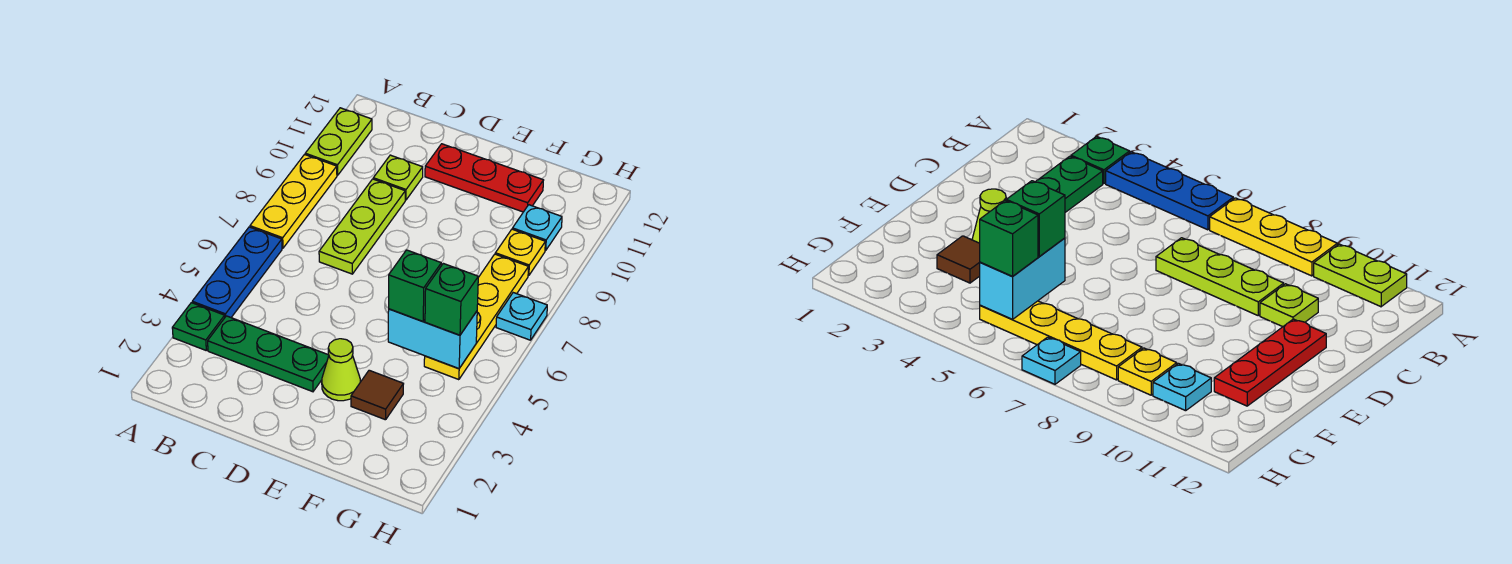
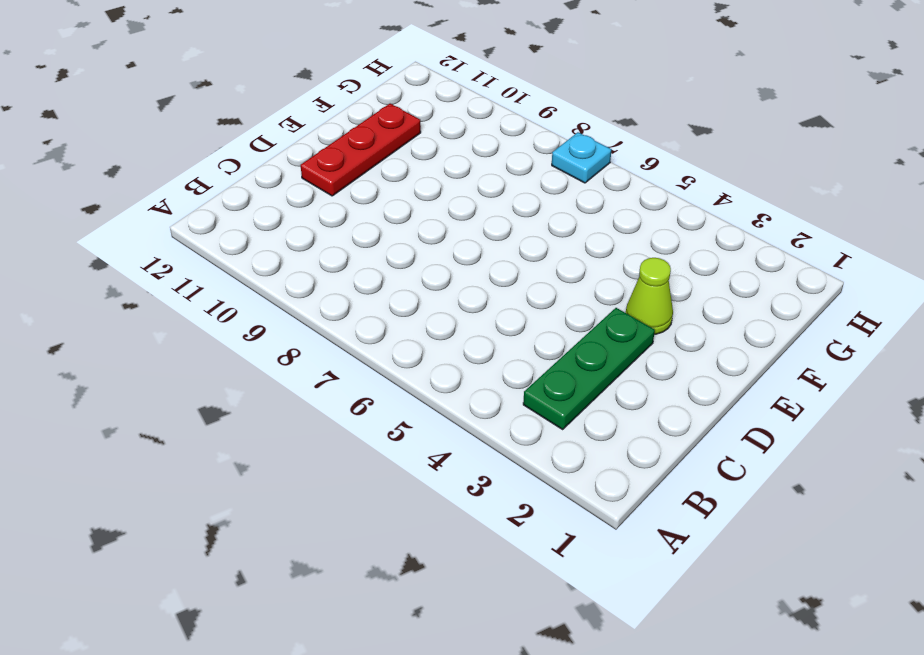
none -> green plate A3 level 1
none -> blue plate A4:A6 level 1
none -> yellow plate A7:A9 level 1

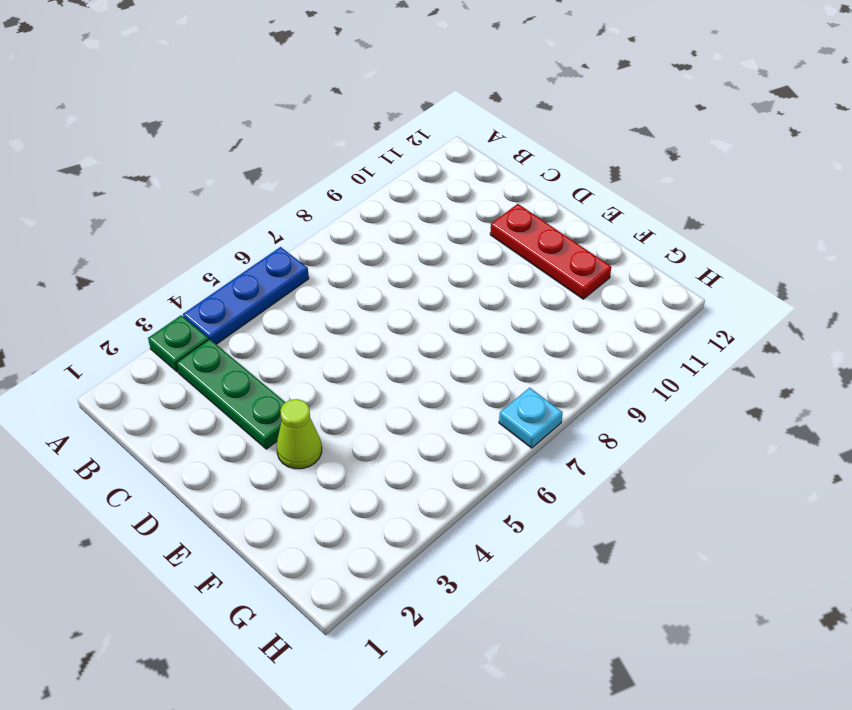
none -> yellow plate A7:A9 level 1
none -> lime plate A10:A11 level 1
none -> lime plate C7:C9 level 1

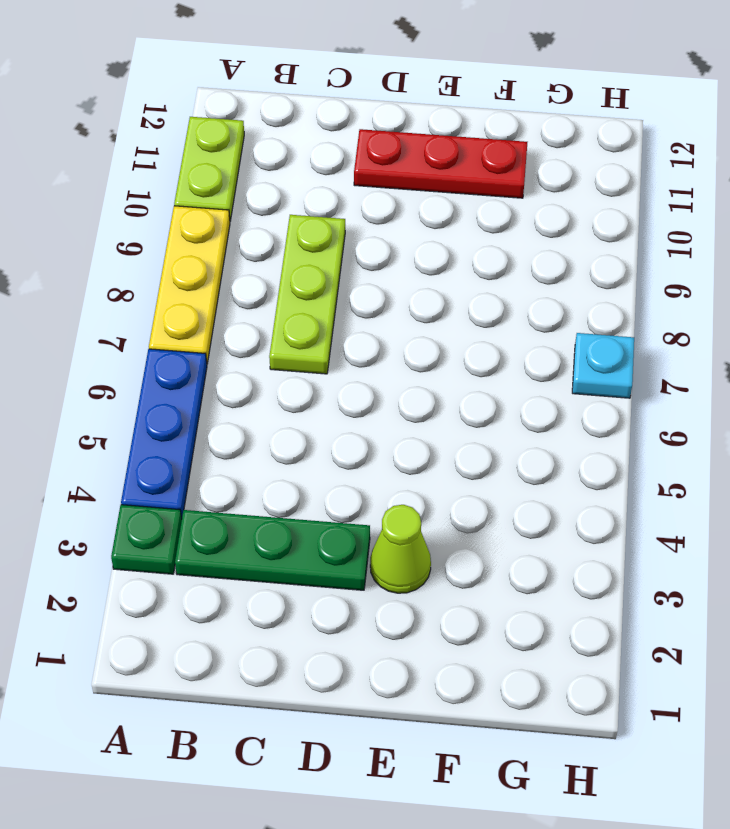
none -> lime plate C10 level 1
none -> brown tile F3 level 1
none -> yellow plate G5:G8 level 1

